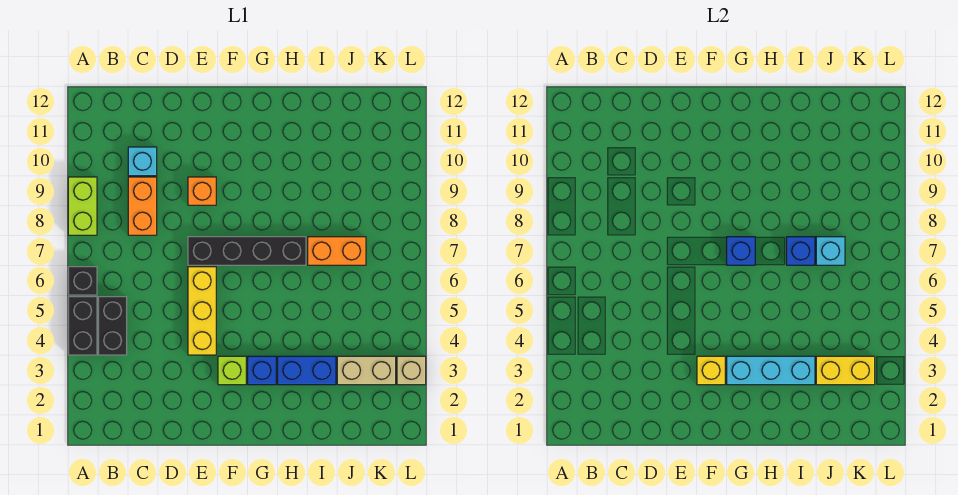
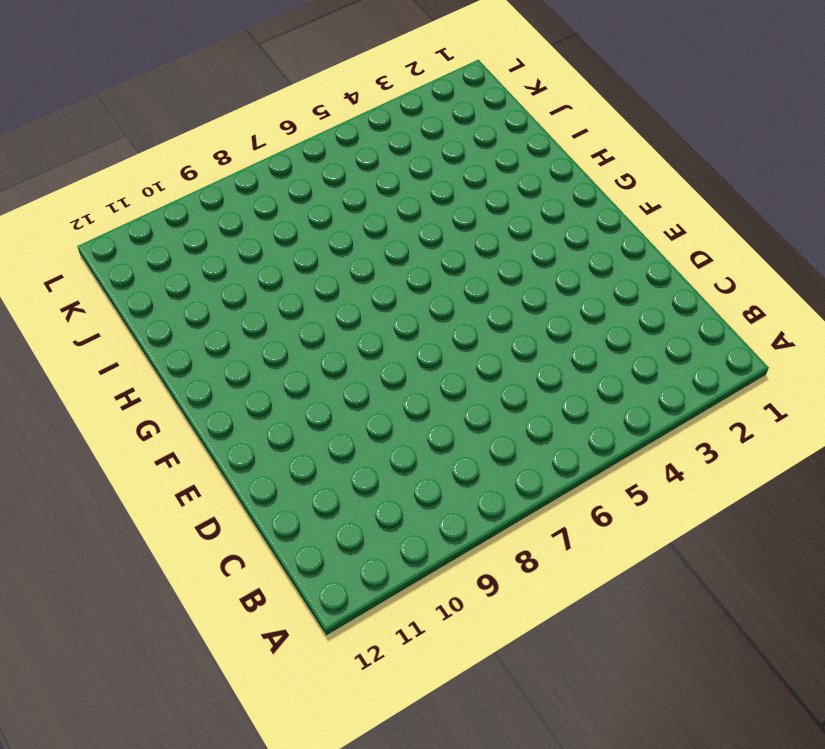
none -> black brick A4:A5 level 1
none -> black brick A6 level 1
none -> lime brick A8:A9 level 1

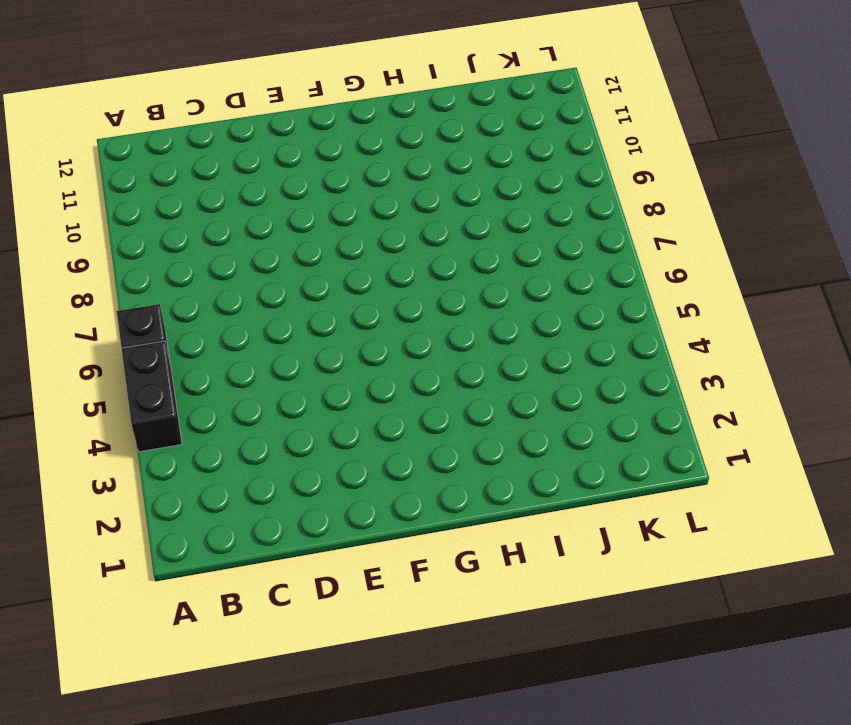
none -> lime brick A8:A9 level 1
none -> black brick B4:B5 level 1
none -> orange brick C8:C9 level 1

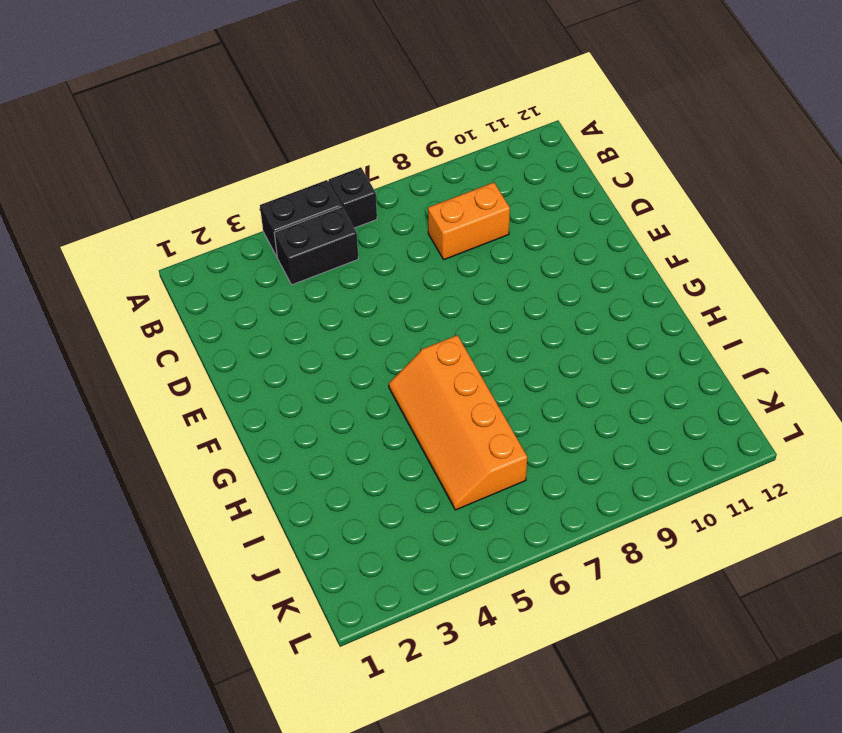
orange slope G5:J6 level 1 top 6 -> none
none -> lime brick A8:A9 level 1
none -> cyan brick C10 level 1
none -> yellow brick E4:E6 level 1

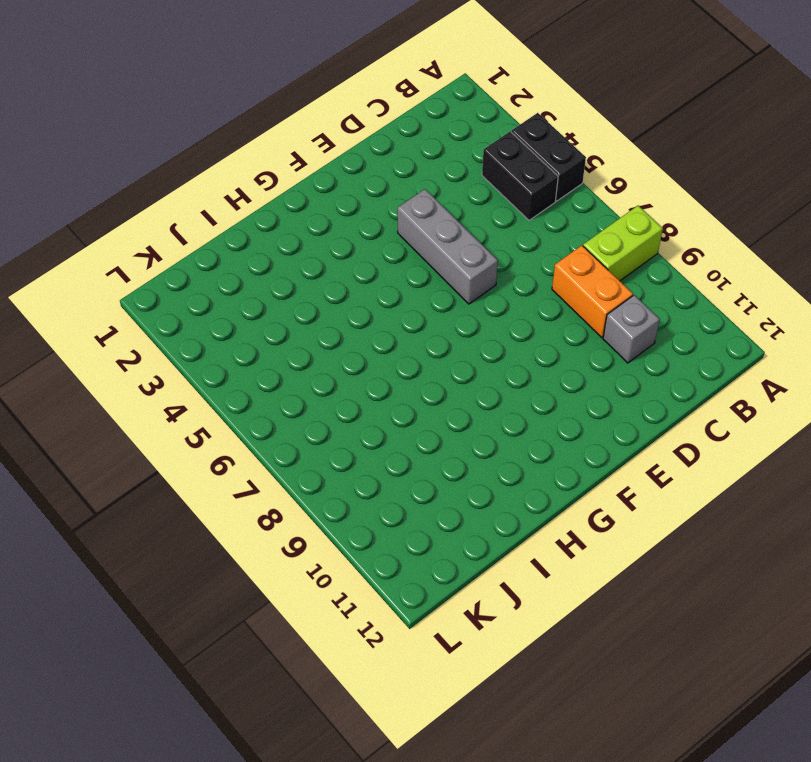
lime brick A8:B8 level 1 -> lime brick A8:A9 level 1
grey brick C10 level 1 -> cyan brick C10 level 1
grey brick E4:E6 level 1 -> yellow brick E4:E6 level 1
none -> black brick A6 level 1
none -> black brick E7:H7 level 1
none -> orange brick E9 level 1

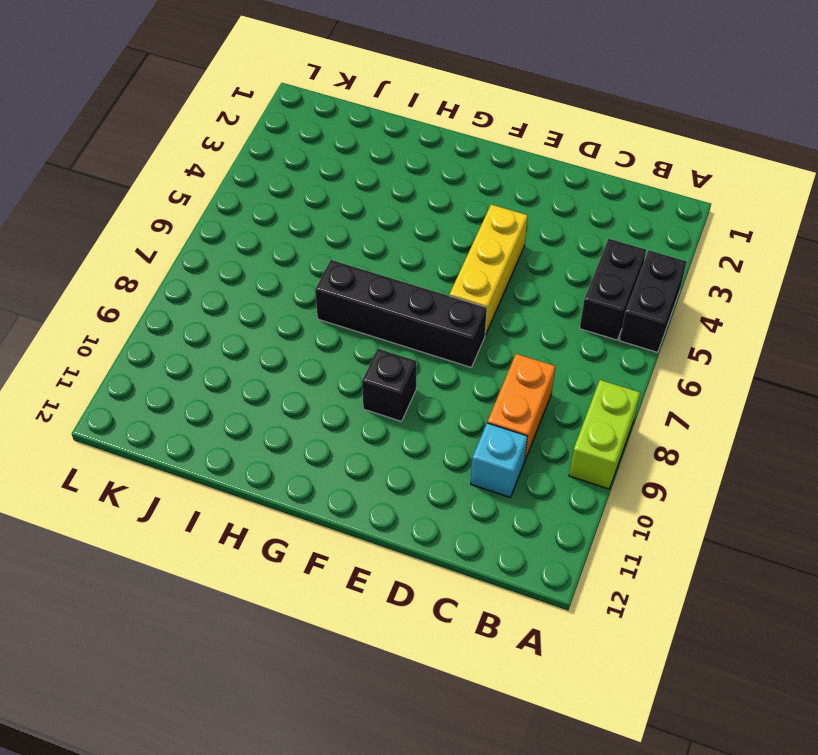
black brick F9 level 1 -> black brick A6 level 1
none -> orange brick E9 level 1
none -> lime brick F3 level 1
none -> blue brick G3 level 1

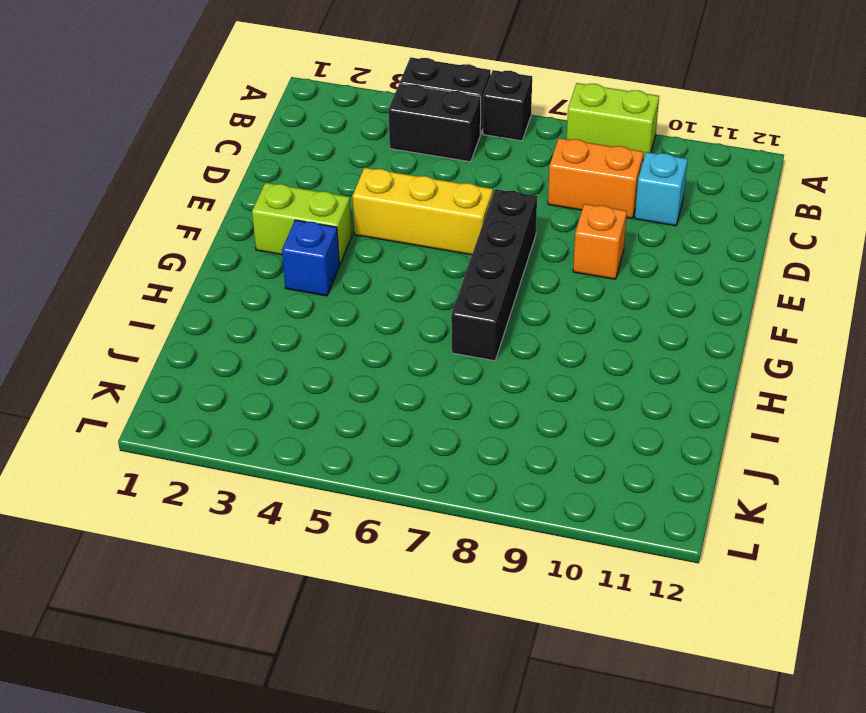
lime brick F2:F3 level 1 -> lime brick F3 level 1
none -> blue brick H3:I3 level 1
none -> orange brick I7:J7 level 1
none -> tan brick J3:K3 level 1

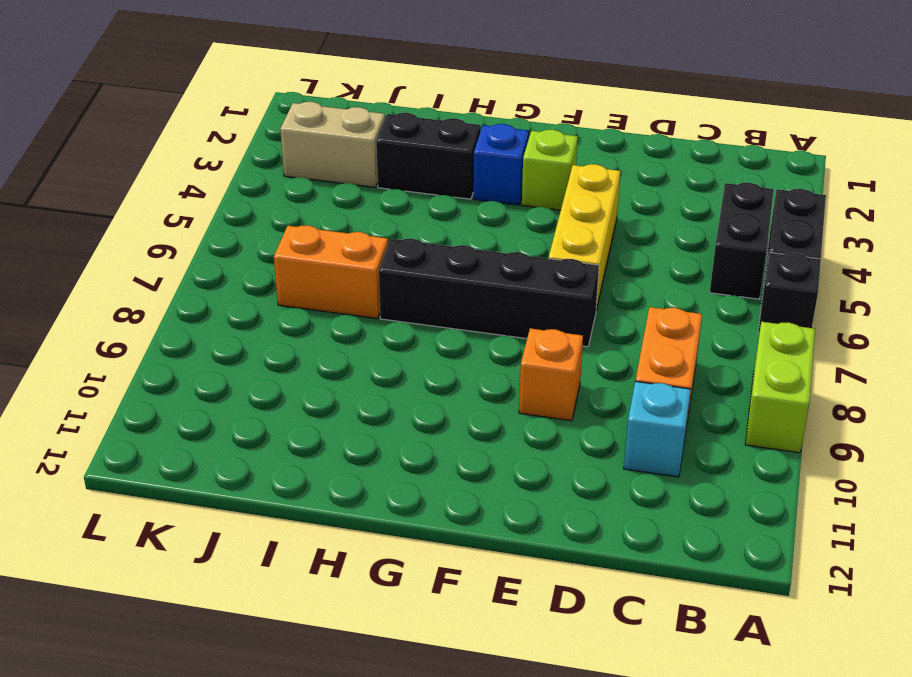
black brick H3:I3 level 1 -> blue brick H3:I3 level 1
none -> tan brick L3 level 1
none -> yellow brick F3 level 2
none -> cyan brick G3:I3 level 2

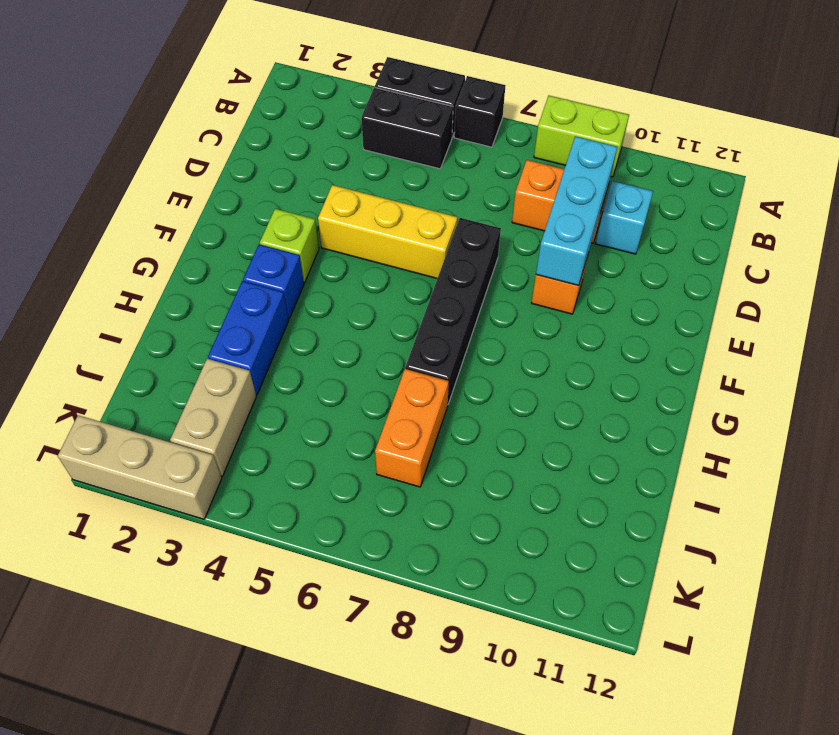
cyan brick C9:E9 level 2 -> cyan brick G3:I3 level 2
tan brick L1:L3 level 1 -> tan brick L3 level 1
none -> yellow brick F3 level 2
none -> blue brick G7 level 2
none -> blue brick I7 level 2

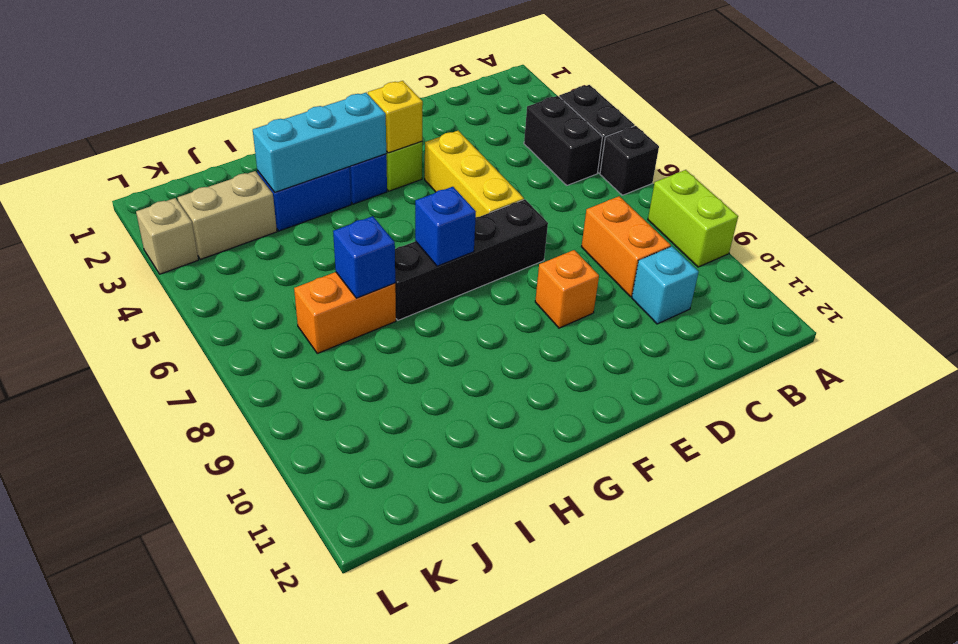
none -> yellow brick J3:K3 level 2
none -> cyan brick J7 level 2

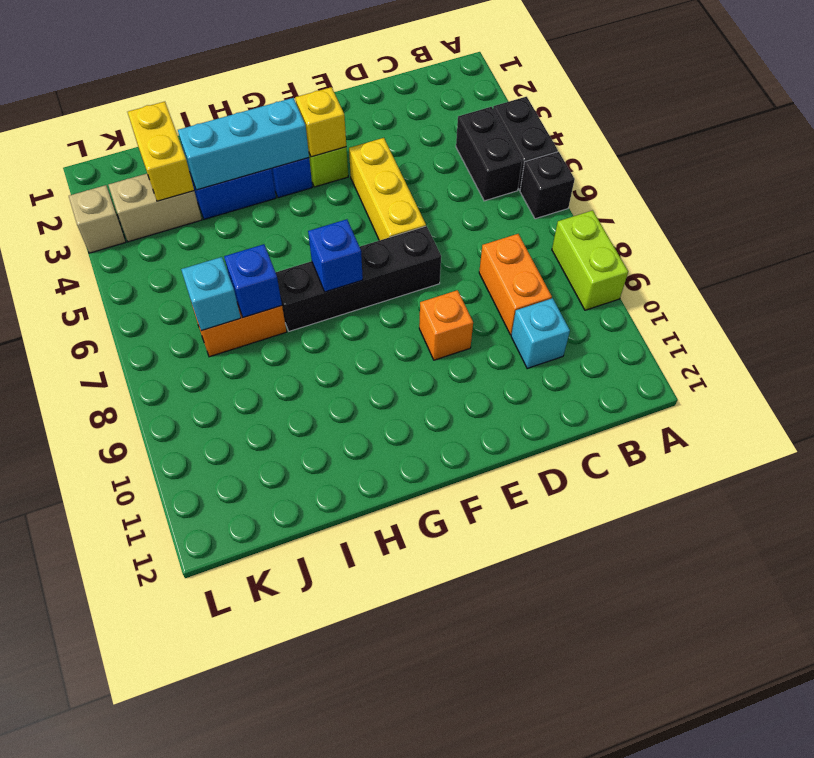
yellow brick J2:J3 level 2 -> yellow brick J3:K3 level 2

